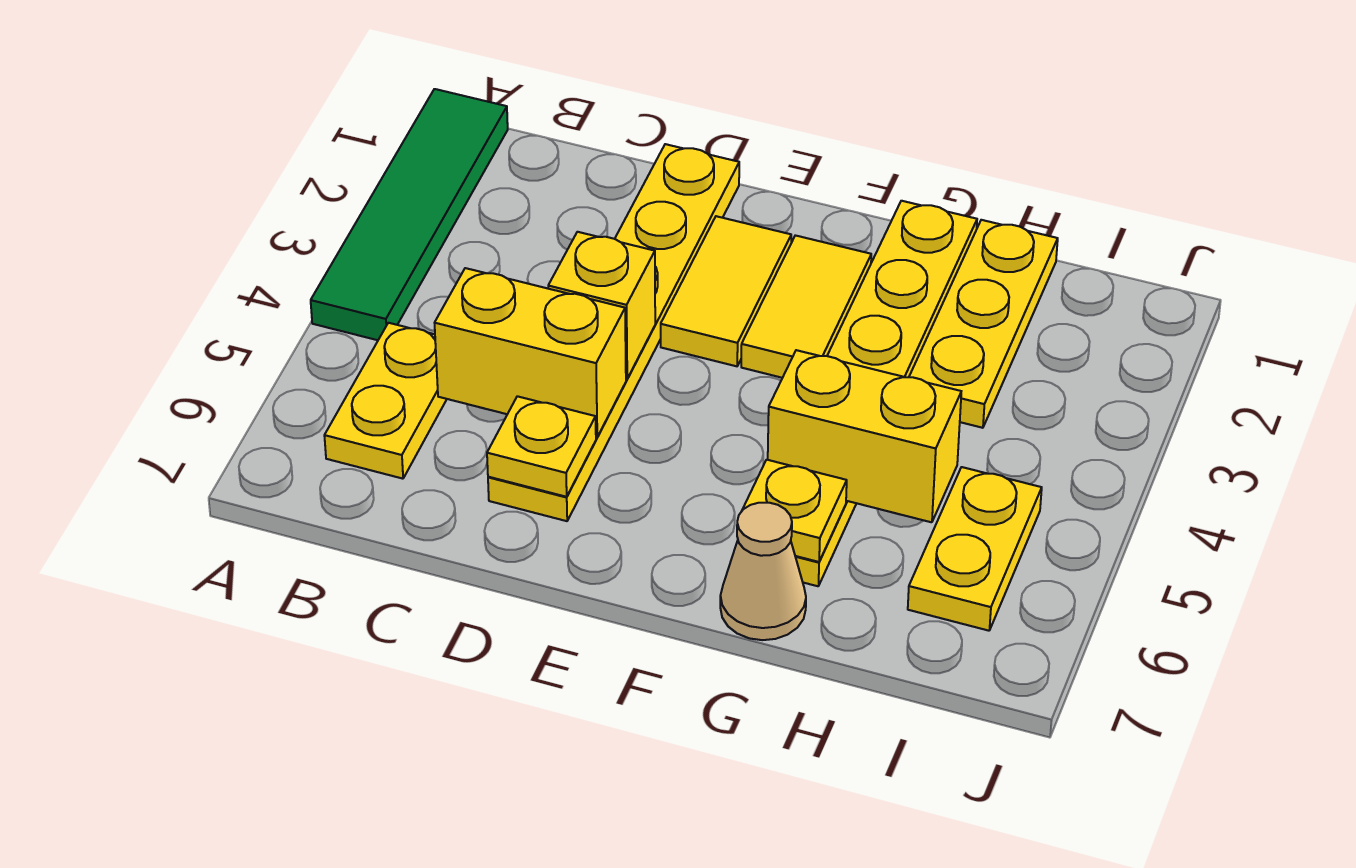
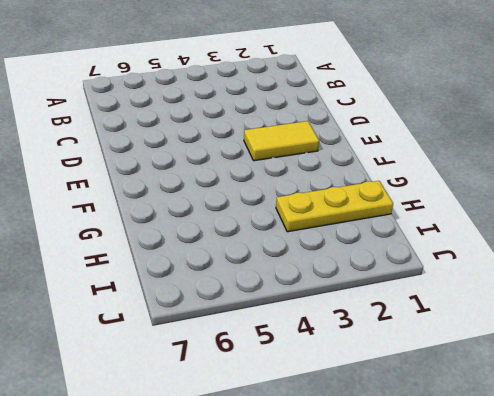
none -> green tile A1:A4 level 1
none -> yellow plate B5:B6 level 1
none -> yellow plate D1:D6 level 1

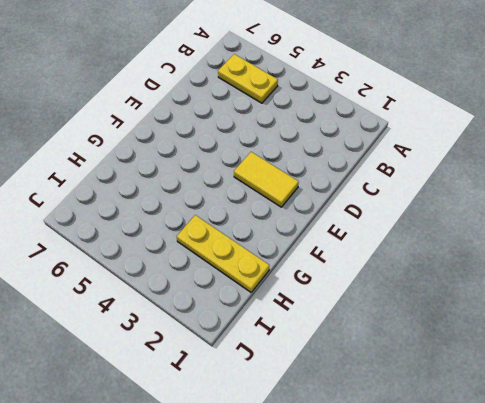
none -> green tile A1:A4 level 1
none -> yellow plate D1:D6 level 1
none -> yellow tile F2:F3 level 1

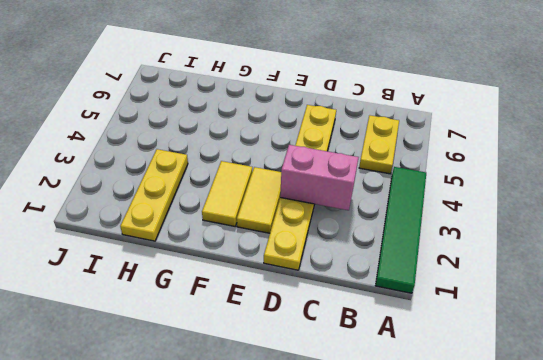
pink brick C3:D3 level 2 -> none
none -> yellow plate G1:G6 level 1
none -> tan cone G7 level 1
none -> yellow plate I5:I6 level 1

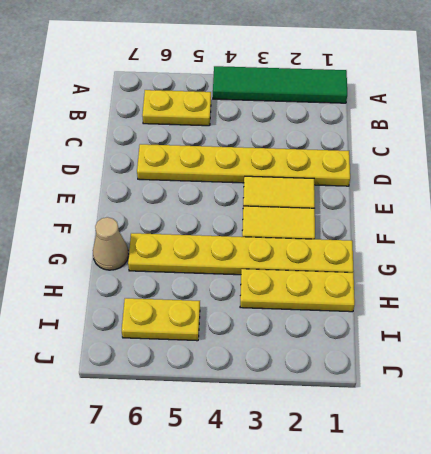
none -> yellow brick C5:D5 level 2
none -> yellow brick D4 level 2
none -> yellow plate D6 level 2

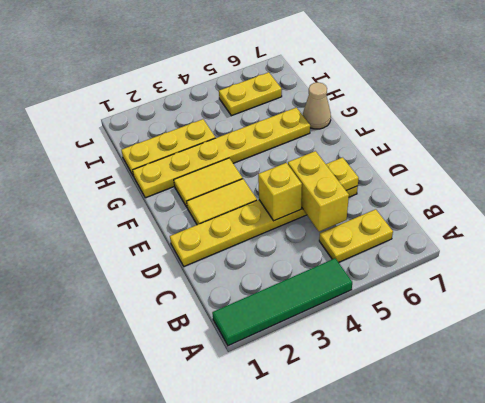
none -> yellow brick G5:H5 level 2
none -> yellow plate G6 level 2

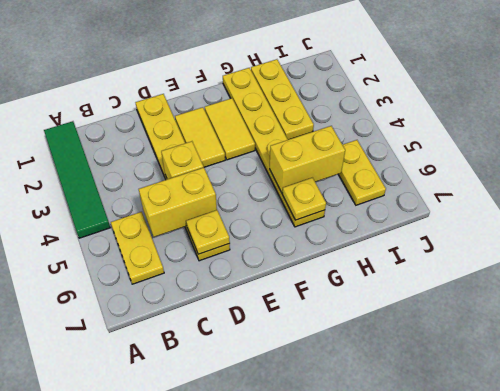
none -> tan cone G7 level 1

